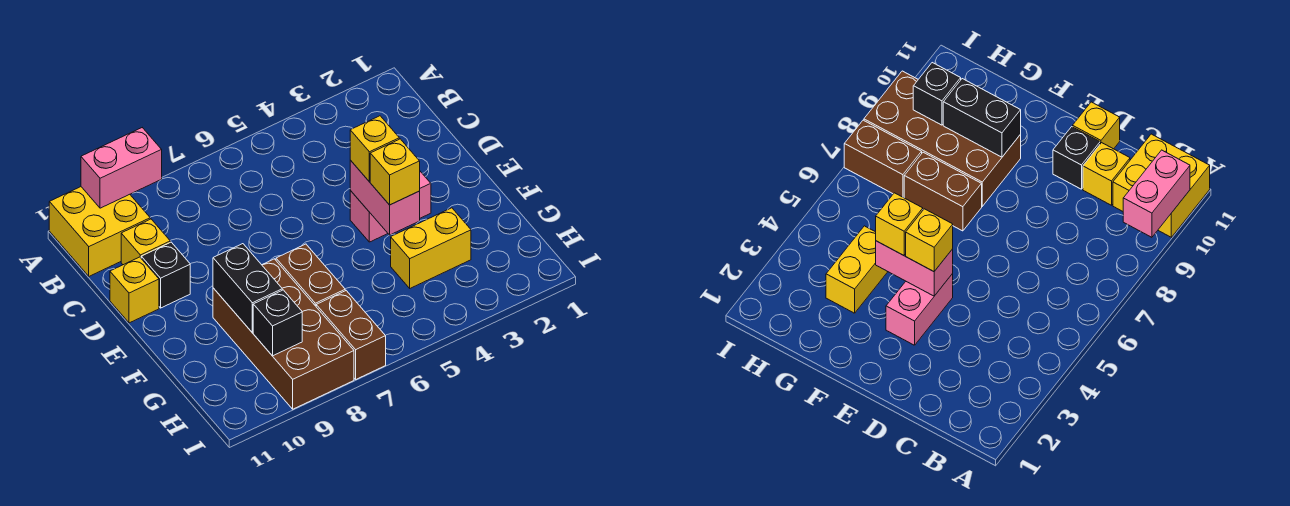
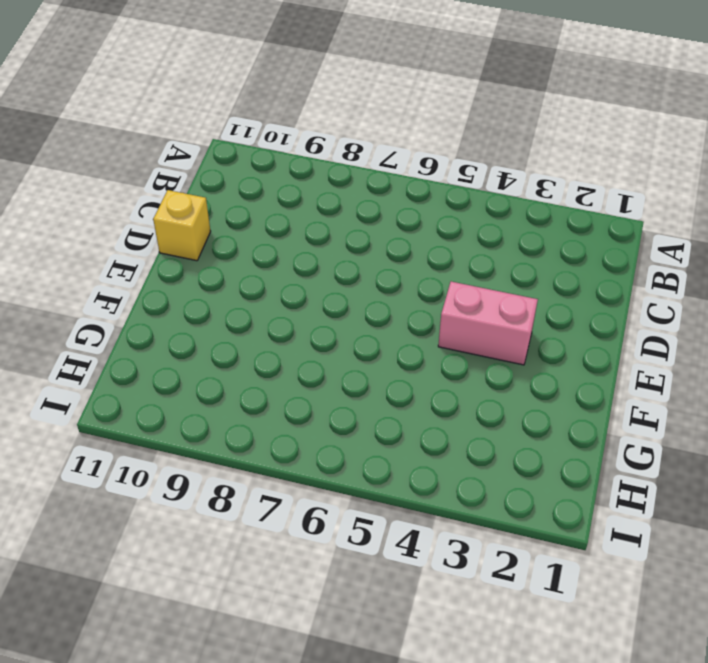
none -> yellow brick A10:B11 level 1
none -> yellow brick C10 level 1
none -> black brick D10 level 1

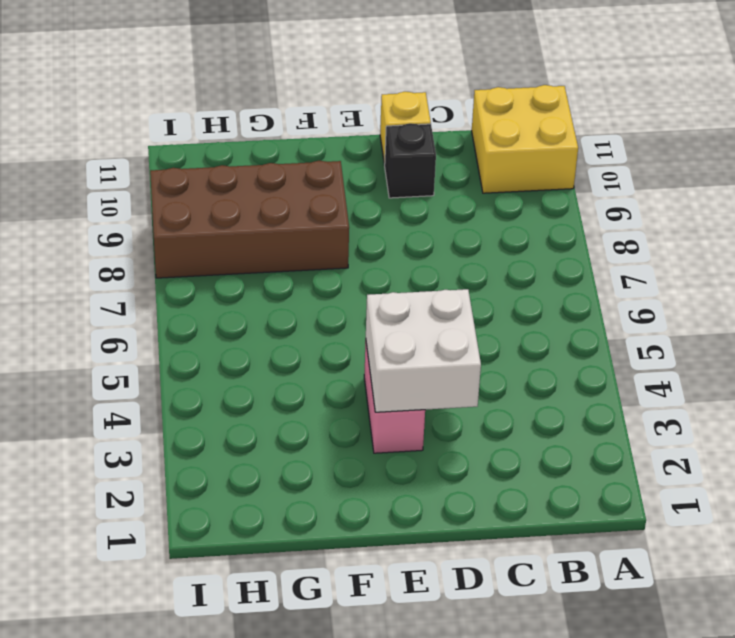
white brick D3:E4 level 2 -> pink brick E4:F4 level 2
none -> yellow brick C10 level 1
none -> brown brick F7:G7 level 1
none -> yellow brick G3:G4 level 1

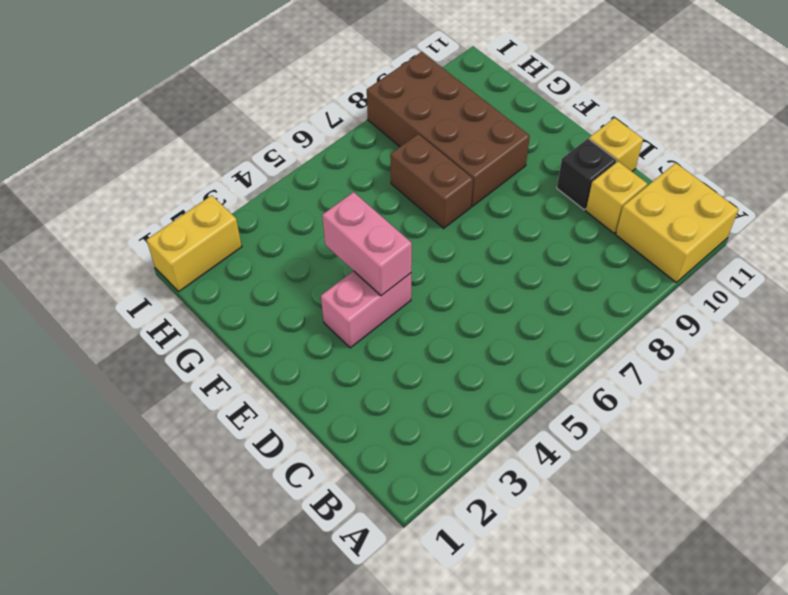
yellow brick I1:I2 level 1 -> yellow brick G3:G4 level 1
none -> brown brick H7:I7 level 1
none -> pink brick A9:A10 level 2
none -> black brick F9:G9 level 2

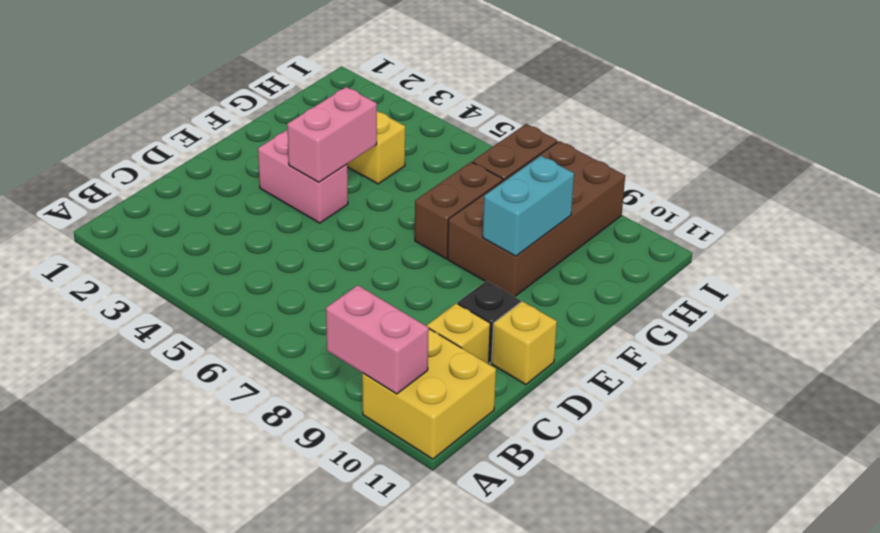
cyan brick F9:G9 level 2 -> black brick F9:G9 level 2
none -> black brick H9 level 2
none -> yellow brick E4 level 3
none -> yellow brick F4 level 3

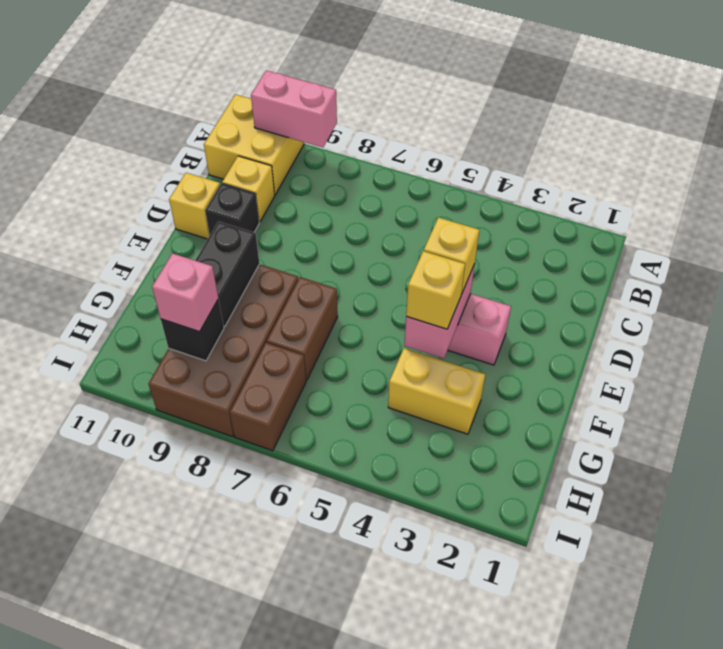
pink brick H9 level 3 -> none

